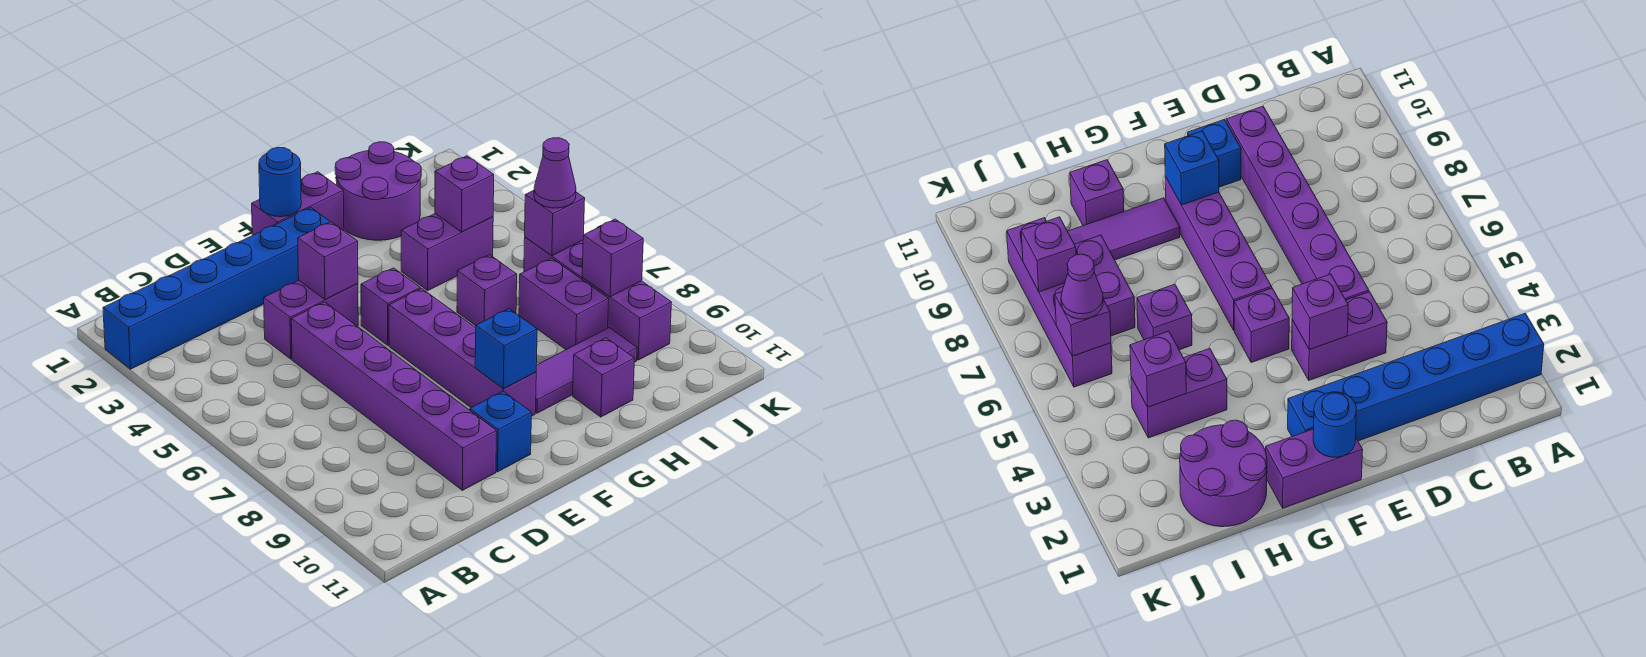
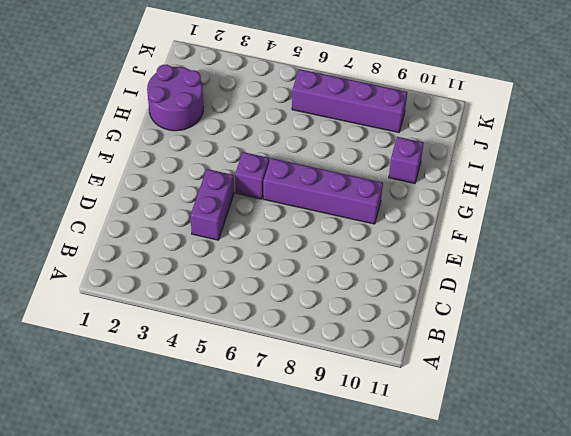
none -> blue brick A2:F2 level 1
none -> purple brick D5:D10 level 1
none -> blue brick E10 level 1

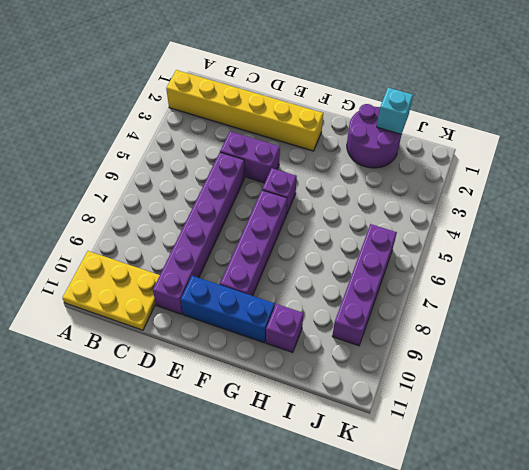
yellow brick A2:F2 level 1 -> blue brick A2:F2 level 1
yellow plate A10:C11 level 1 -> none
blue brick E10:G10 level 1 -> blue brick E10 level 1
cyan brick I1 level 2 -> none
none -> purple brick F1:G1 level 1
none -> purple tile G9:I9 level 1
none -> purple brick H4:I4 level 1

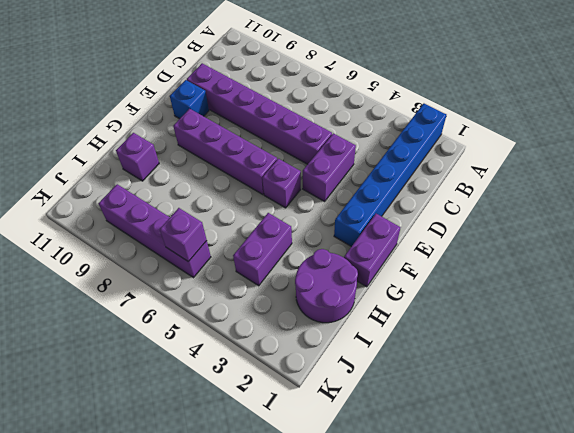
none -> purple tile G9:I9 level 1
none -> purple brick H6 level 1
none -> purple brick I7:I8 level 1

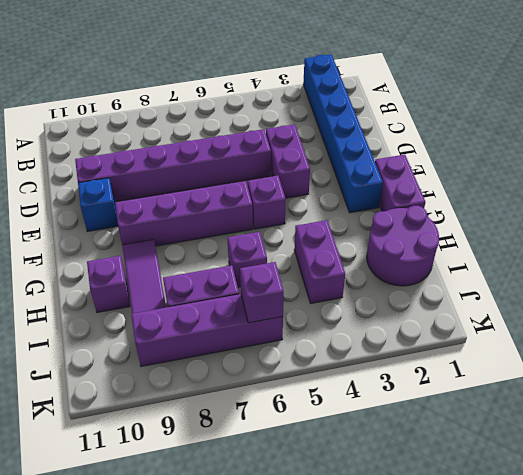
none -> purple brick E4 level 2
none -> blue round brick F1 level 2
none -> blue brick F9 level 2

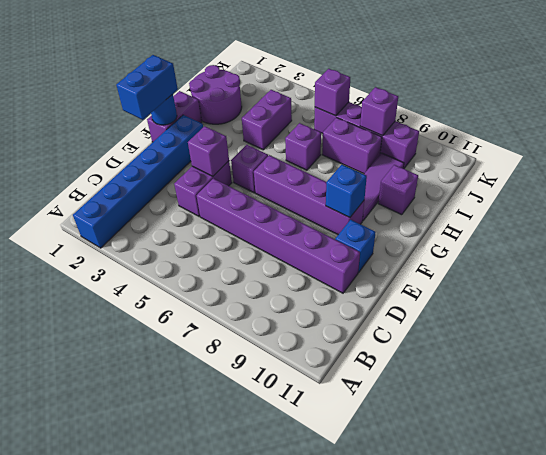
blue brick E1:F1 level 3 -> none
none -> purple brick I4 level 2
none -> purple cone J6 level 3

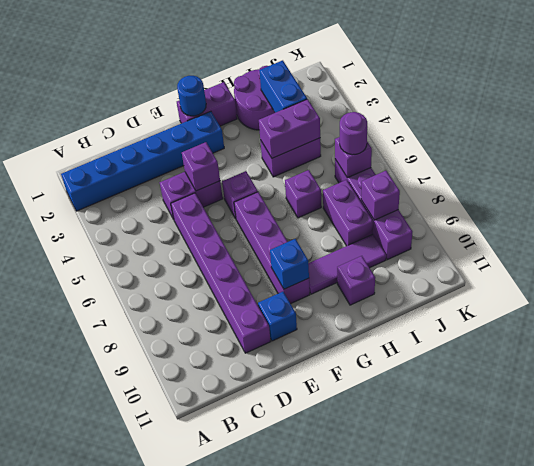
purple brick H4:I4 level 2 -> purple brick I4 level 2
blue brick I2:I3 level 2 -> none
purple round brick J6 level 3 -> purple cone J6 level 3

